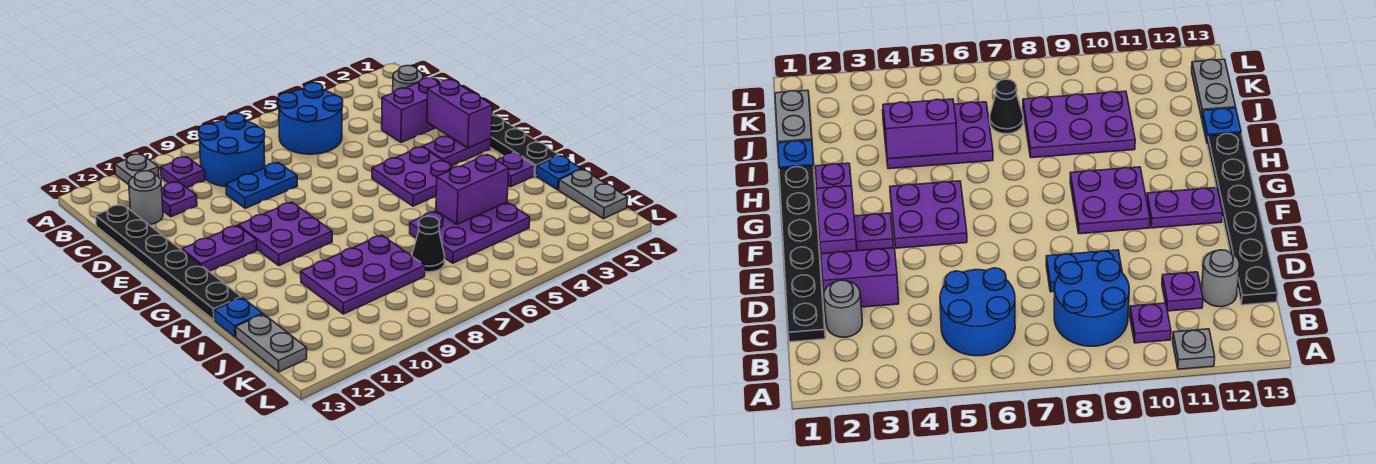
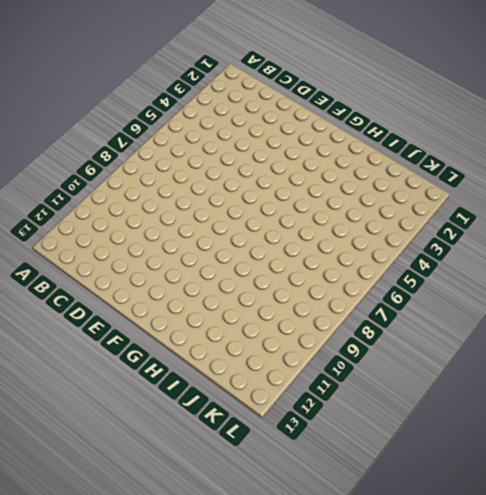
none -> grey plate A11 level 1
none -> blue round brick B5:C6 level 1
none -> blue round brick B8:C9 level 1

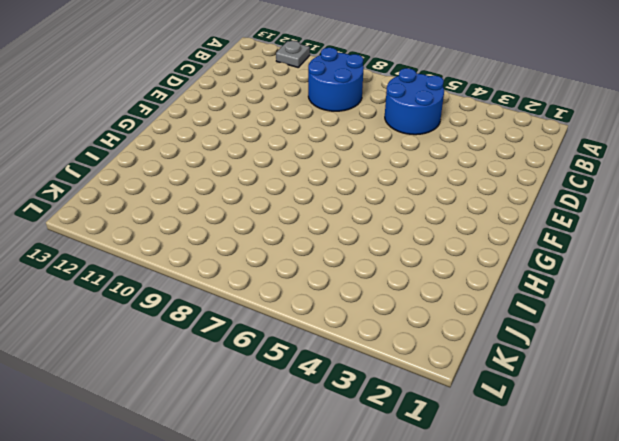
none -> purple plate B10 level 1
none -> black plate C1:H1 level 1
none -> grey round brick C2 level 1

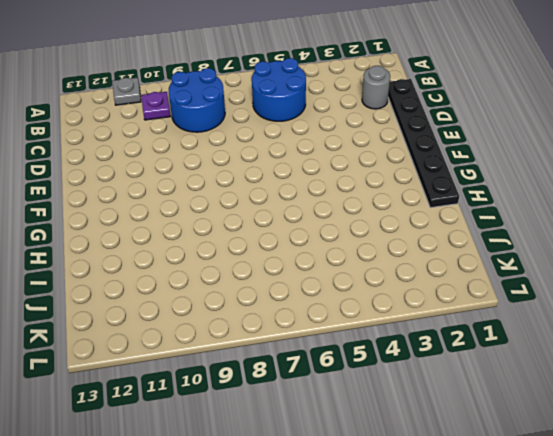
none -> purple plate C11 level 1
none -> grey round brick C12 level 1
none -> black plate C13:H13 level 1

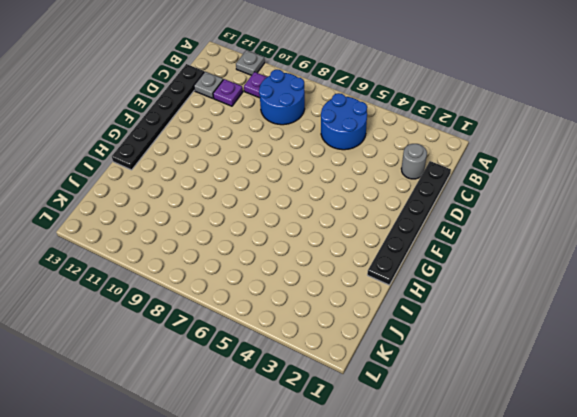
grey plate C12 level 1 -> grey round brick C12 level 1
none -> purple brick D2:D3 level 1
none -> blue plate D8:D9 level 1
none -> purple plate F2:F3 level 1

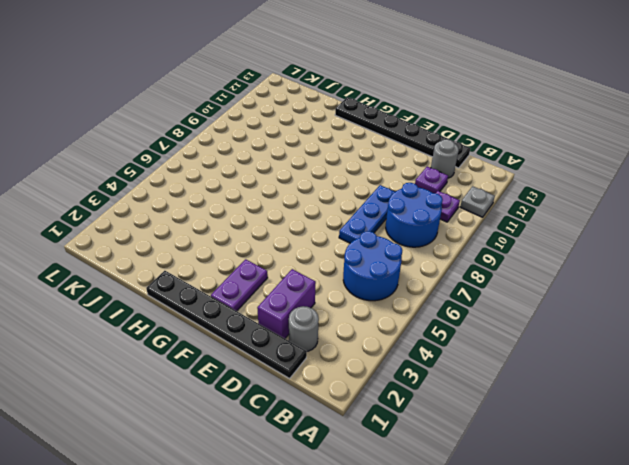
blue plate D7:D9 level 1 -> blue plate D8:D9 level 1
none -> purple plate F4:G5 level 1
none -> purple plate F9:G10 level 1
none -> purple plate F11:F12 level 1

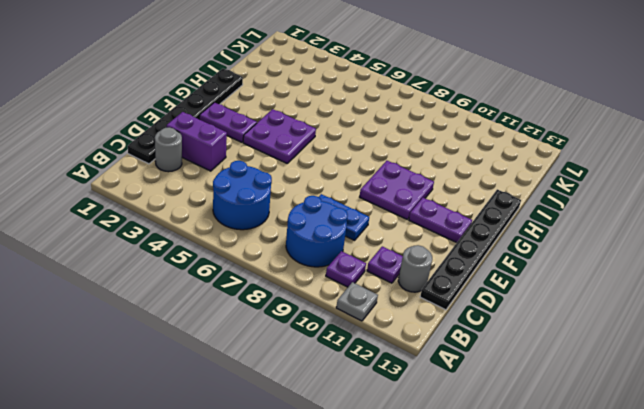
none -> purple plate H2 level 1
none -> blue plate I1 level 1
none -> purple plate I4:J6 level 1

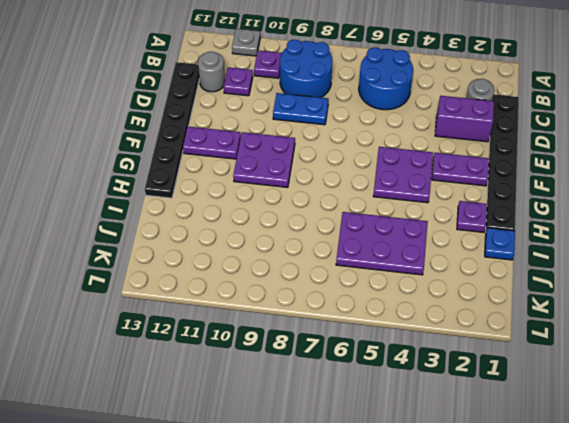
none -> purple plate I8:J10 level 1
none -> blue plate I13 level 1
none -> grey plate J1:K1 level 1

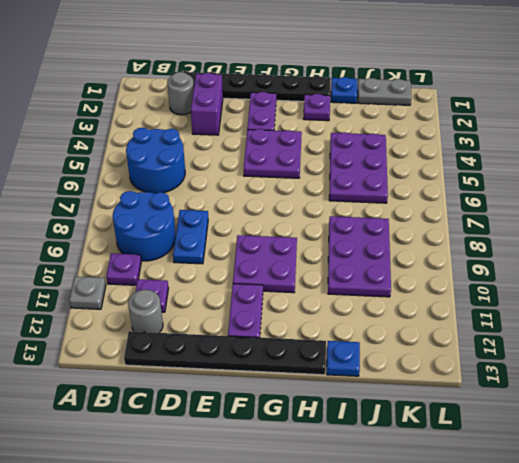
none -> black cone J7 level 1
none -> grey plate J13:K13 level 1
none -> purple brick E2:F2 level 2

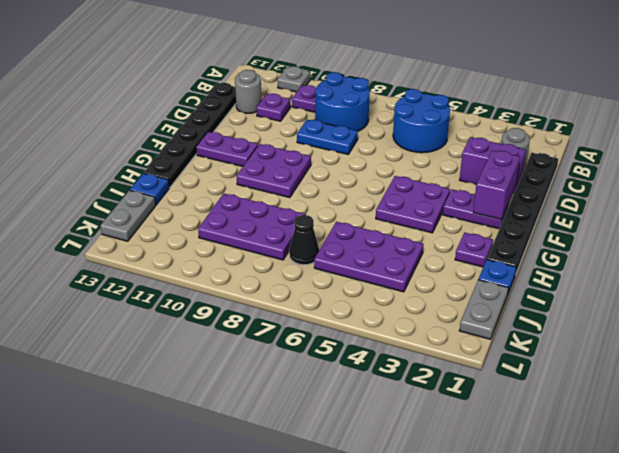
none -> purple brick I4:I5 level 2

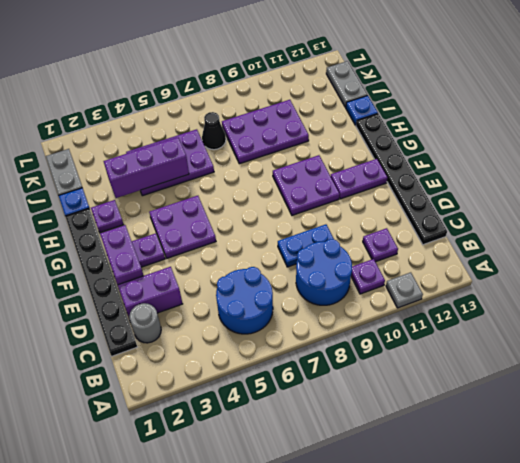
purple brick I3:I5 level 2 -> purple brick I4:I5 level 2
none -> grey round brick C12 level 1

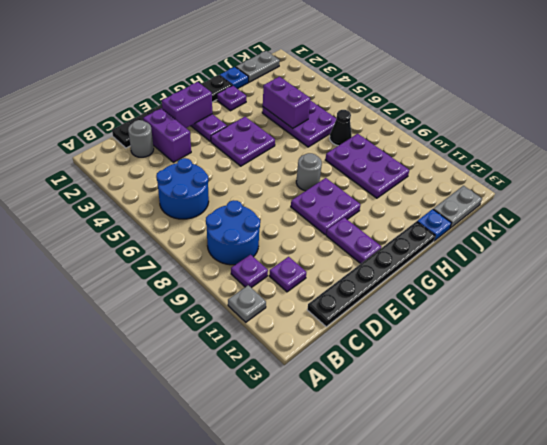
grey round brick G8 level 1 -> grey round brick C12 level 1
none -> blue plate D8:D9 level 1

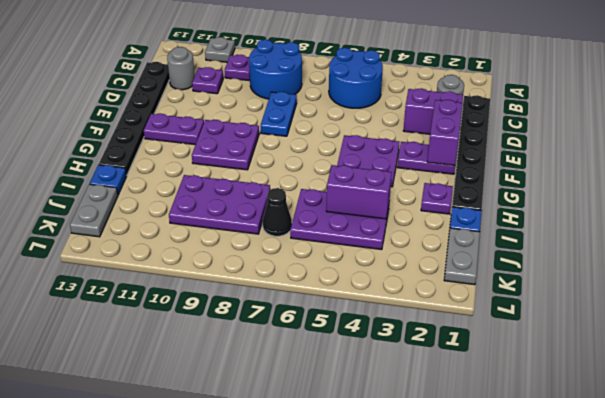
blue plate D8:E8 level 1 -> blue plate D8:D9 level 1

